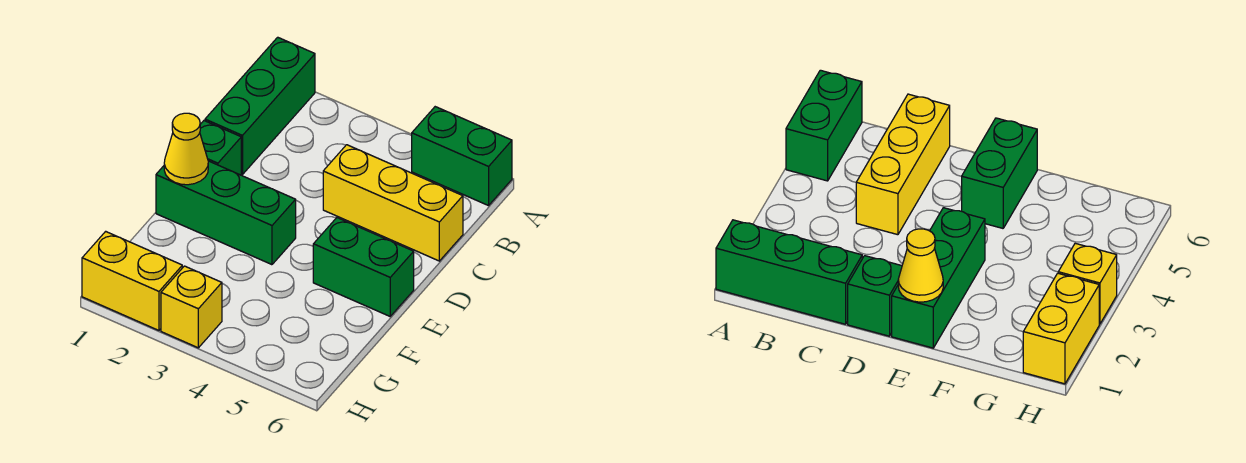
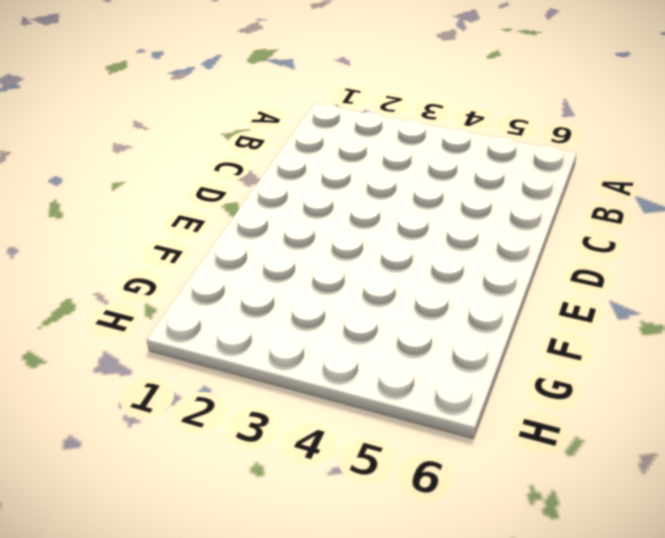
none -> green brick A1:C1 level 1
none -> green brick A5:A6 level 1

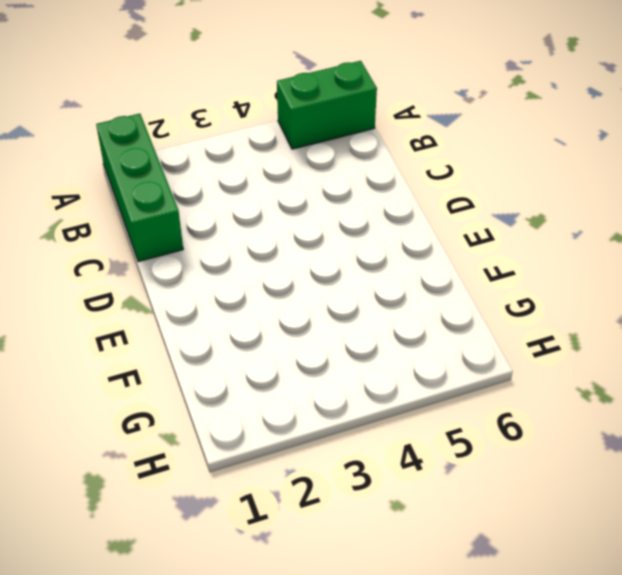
none -> yellow brick C4:C6 level 1
none -> green brick D1 level 1

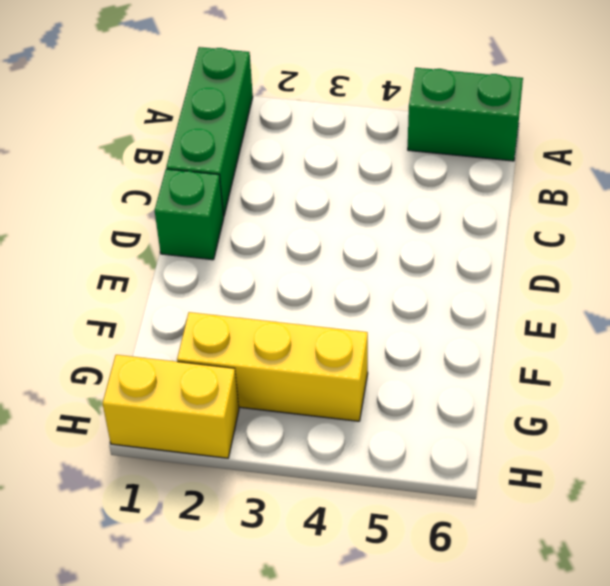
yellow brick G2:G4 level 1 -> yellow brick C4:C6 level 1
none -> green brick E1:E3 level 1
none -> green brick E5:E6 level 1

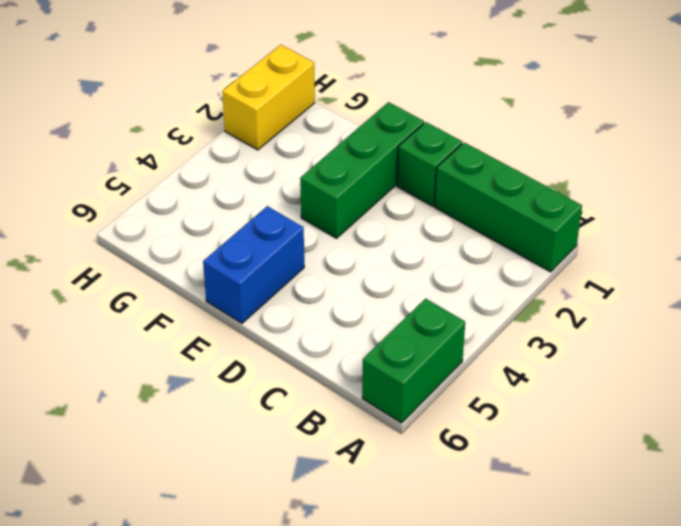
blue brick E5:E6 level 1 -> green brick E5:E6 level 1
none -> yellow brick C4:C6 level 1
none -> yellow brick H3 level 1

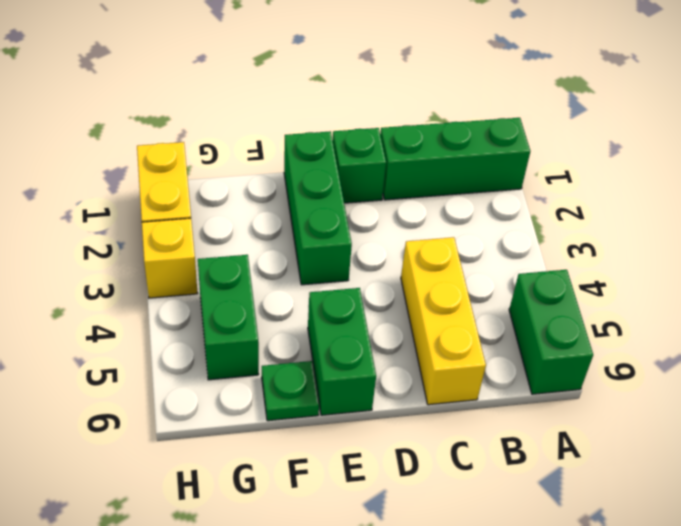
green plate F6 level 1 -> none
green brick G4:G5 level 1 -> none
none -> yellow cone E1 level 2

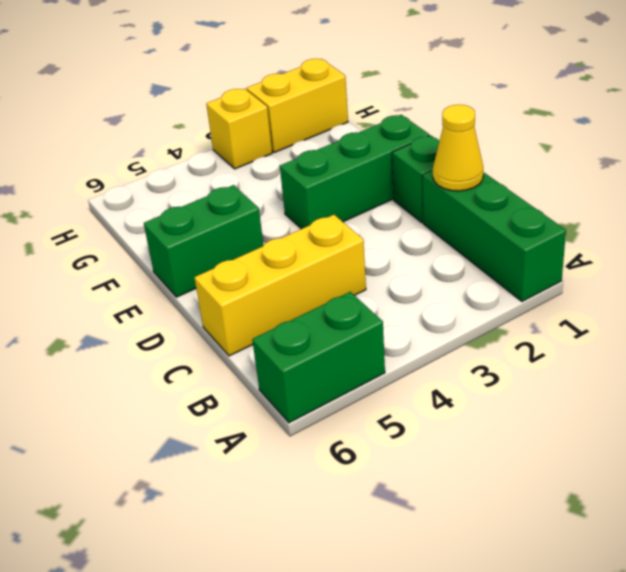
yellow cone C1 level 2 -> yellow cone E1 level 2

